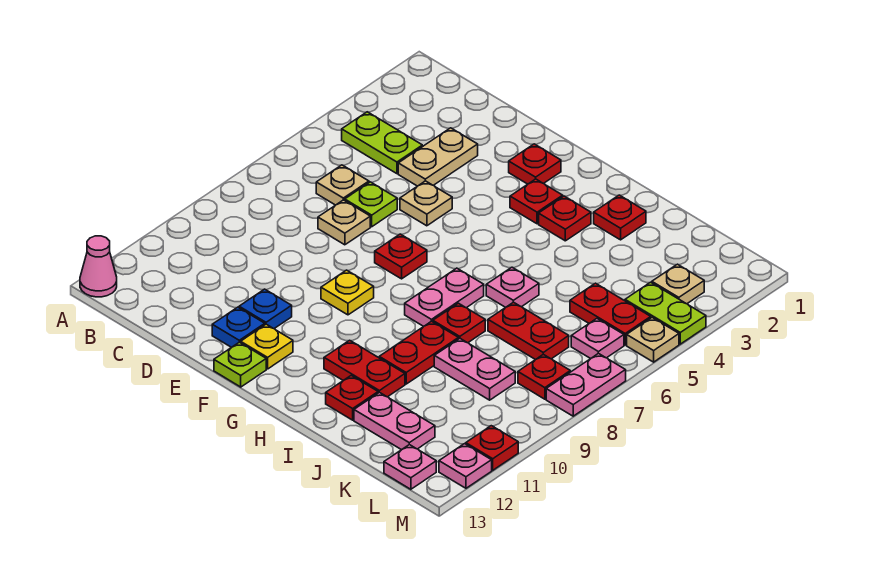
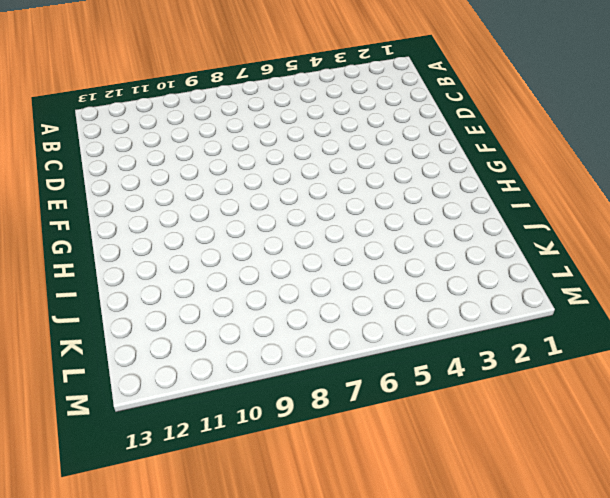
none -> pink cone A13 level 1
none -> lime plate B4:C4 level 1
none -> tan plate C6 level 1
none -> tan plate D3:D4 level 1

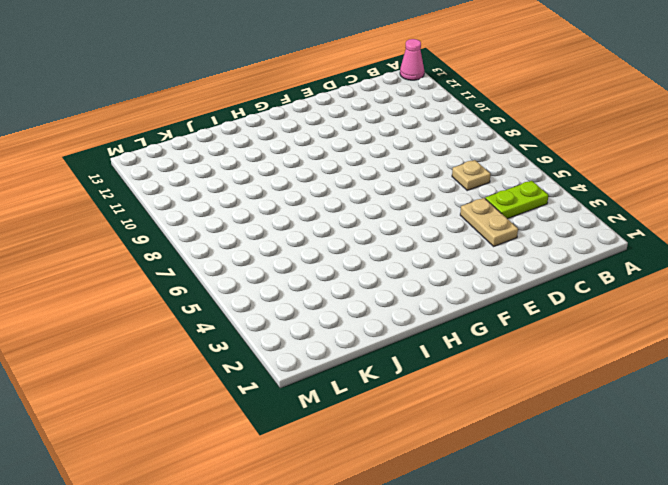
none -> lime plate D6 level 1
none -> tan plate D7 level 1
none -> tan plate E5 level 1
none -> blue plate E11 level 1

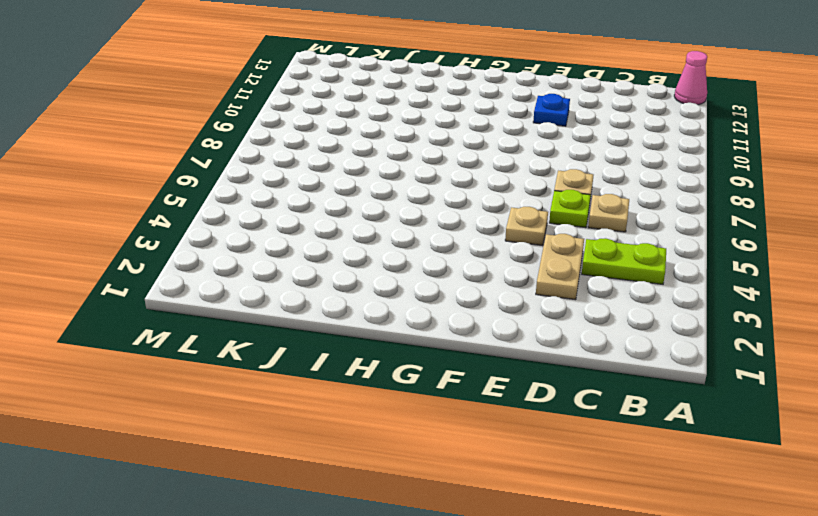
none -> blue plate E12 level 1
none -> red plate F2 level 1
none -> red plate F7 level 1
none -> yellow plate F9 level 1

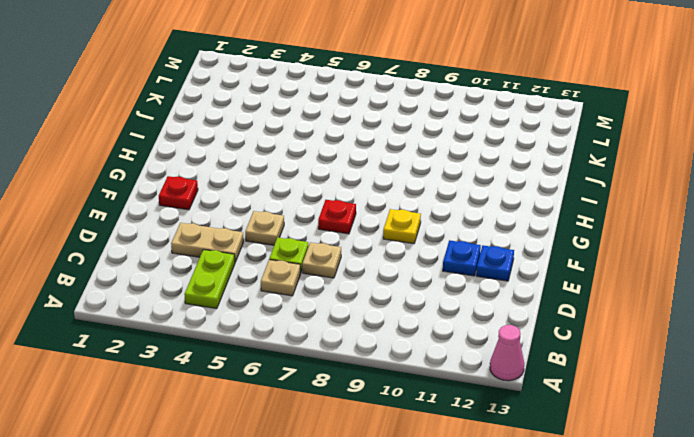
none -> yellow plate F12 level 1
none -> lime plate F13 level 1
none -> red plate G3 level 1
none -> red plate H3 level 1

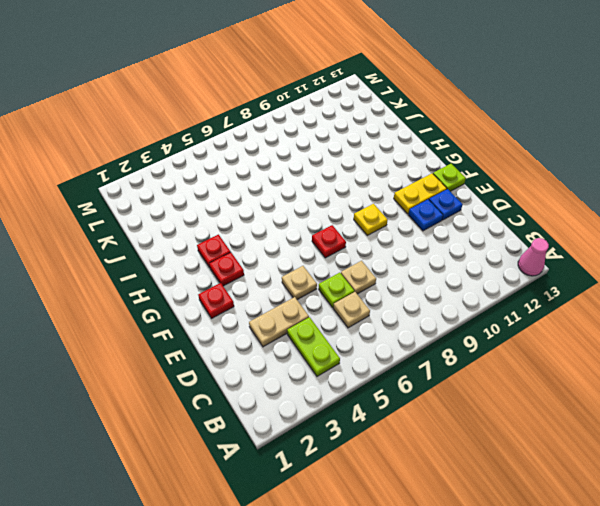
yellow plate F11:F12 level 1 -> yellow plate F12 level 1
none -> pink plate H7:H8 level 1
none -> red plate H11:I11 level 1
none -> red plate I2 level 1
none -> pink plate I6 level 1

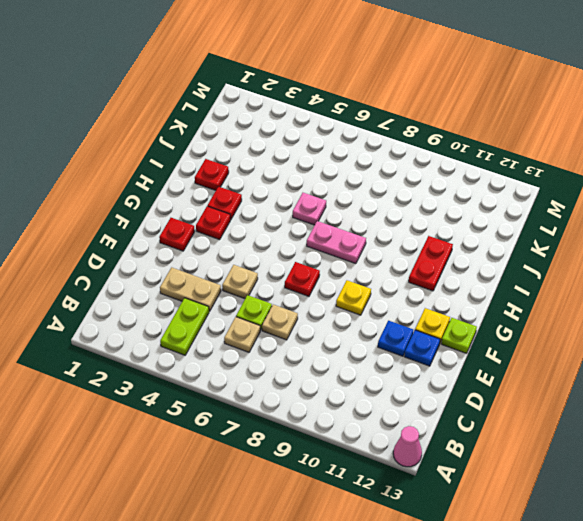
none -> red plate I8 level 1
none -> red plate I9:I10 level 1
none -> red plate I12 level 1
none -> red plate J7:K7 level 1

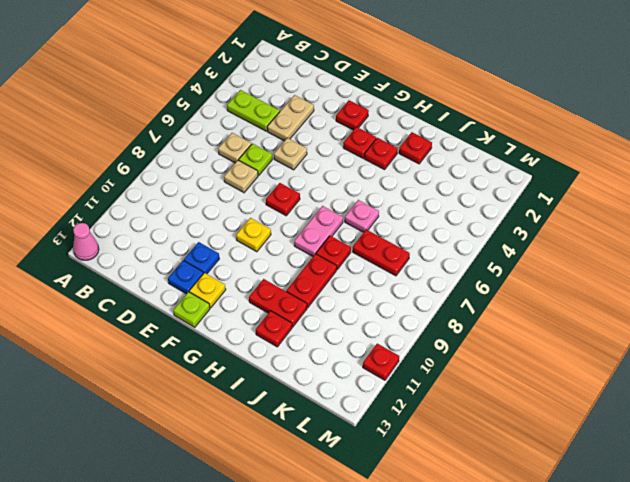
none -> pink plate J9:K9 level 1
none -> pink plate J12:K12 level 1
none -> red plate K5:L5 level 1
none -> tan plate L3 level 1

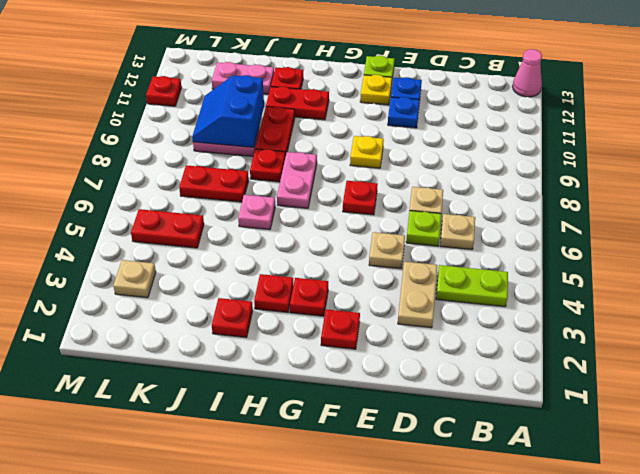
blue slope J9:K10 level 2 top J -> none
none -> lime plate L4:M4 level 1
none -> pink plate L6 level 1
none -> red plate L8 level 1
none -> pink plate L13 level 1

